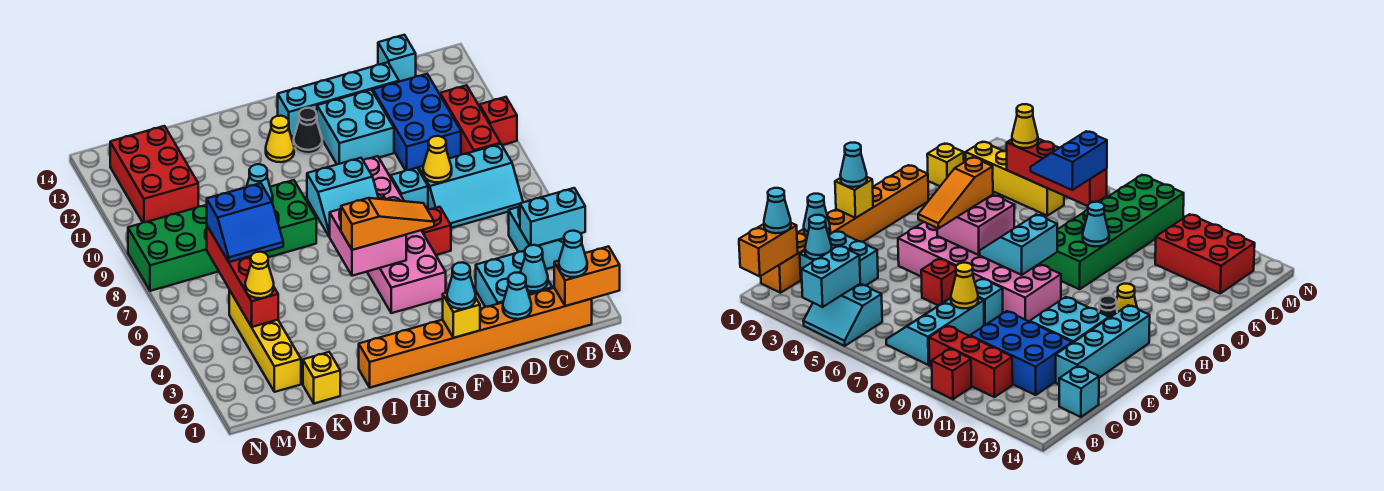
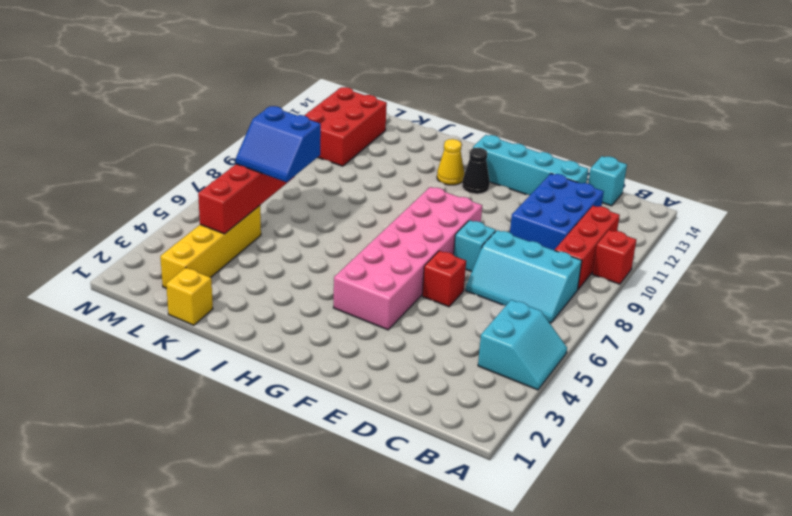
none -> orange brick B1:I1 level 1
none -> cyan brick C2:D3 level 1
none -> cyan brick E11:F12 level 1
none -> green brick I8:N9 level 1

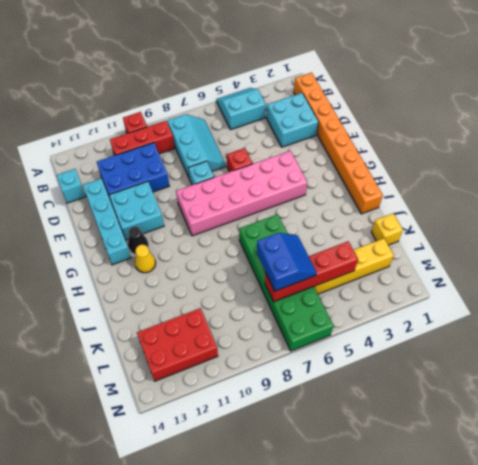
green brick I6:N7 level 1 -> green brick I8:N9 level 1
none -> orange brick A1:B1 level 2
none -> cyan brick A4:B4 level 2
none -> cyan cone C2 level 2
none -> cyan cone D1 level 2

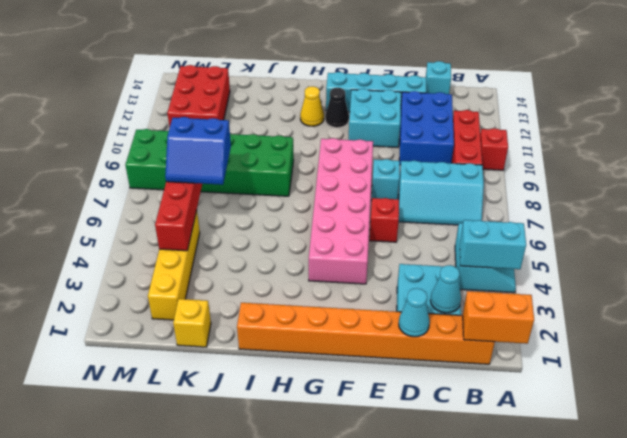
none -> yellow cone D8 level 2
none -> yellow brick F1 level 2
none -> pink brick G5:H6 level 2
none -> cyan slope G7:H8 level 2 top 8

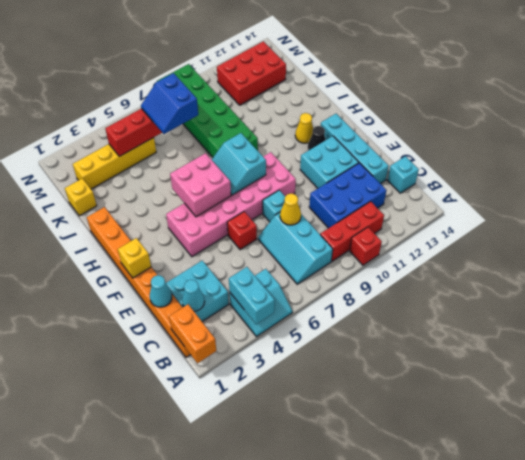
none -> cyan cone J9 level 2
none -> cyan cone B1 level 3
none -> cyan cone F1 level 3
none -> orange slope F5:H5 level 3 top H

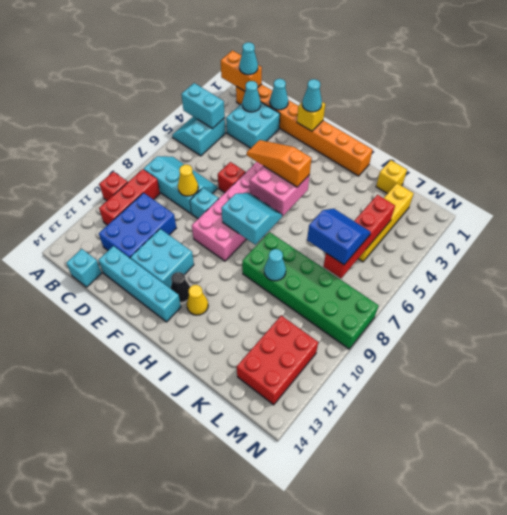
none -> yellow cone L4 level 3

